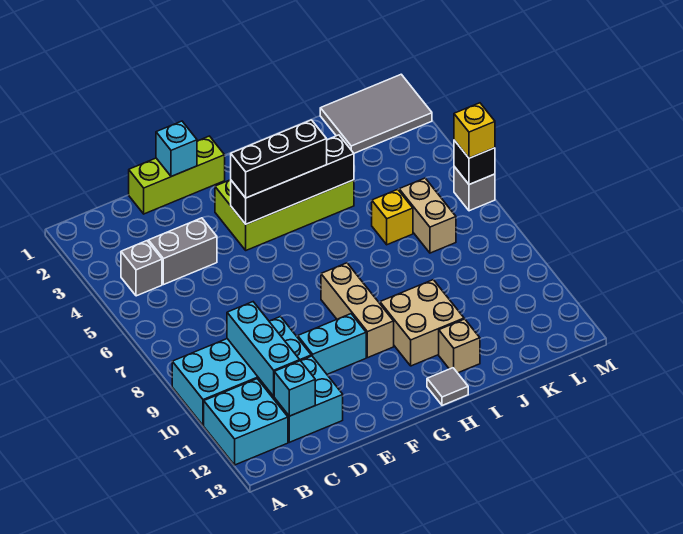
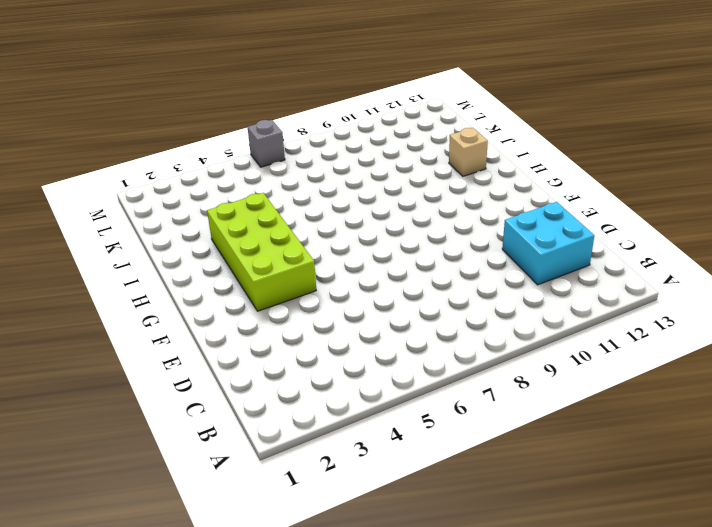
none -> cyan brick A9:D10 level 1
none -> cyan brick A11:B12 level 1
none -> grey brick B4 level 1

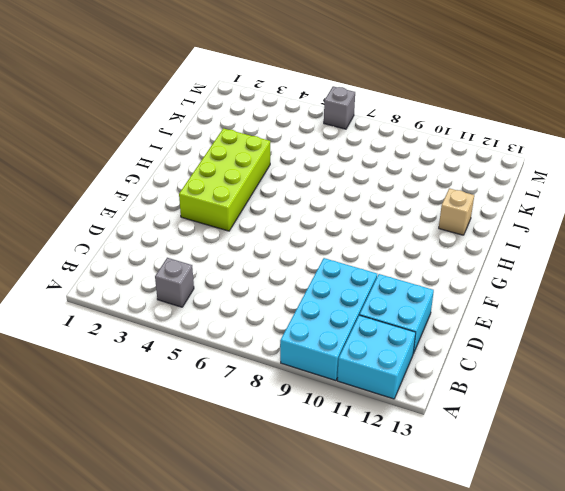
none -> grey brick C4:D4 level 1
none -> lime brick D1:F1 level 1
none -> cyan brick E10:F10 level 1

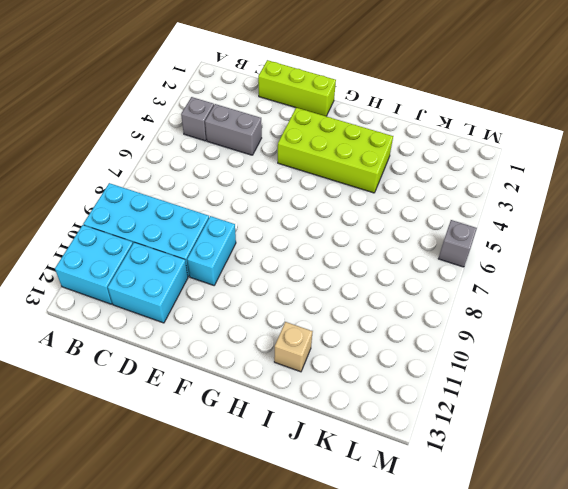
cyan brick E9:E10 level 1 -> cyan brick E10:F10 level 1
none -> tan brick G8:G10 level 1
none -> tan brick H10:I11 level 1
none -> grey tile H13 level 1

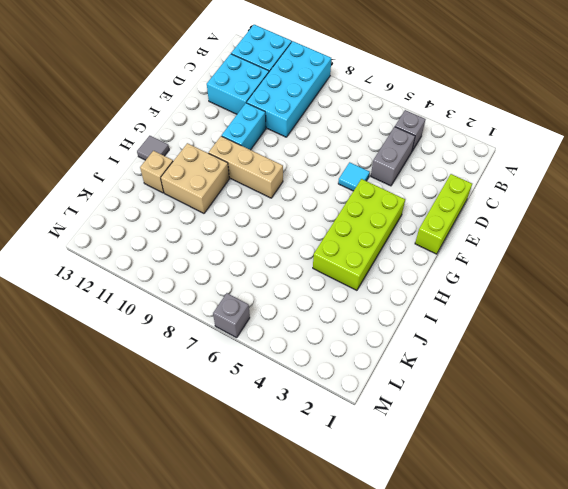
cyan tile E5 level 1 -> none
none -> yellow brick J6 level 1
none -> grey tile K1:M2 level 1
none -> tan brick K6:K7 level 1

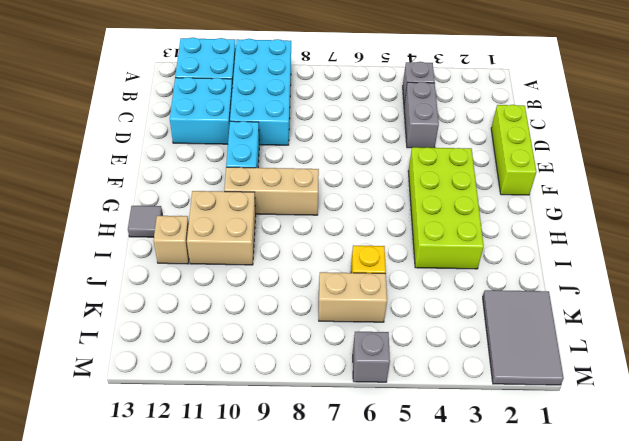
none -> cyan brick C9:C11 level 2
none -> cyan brick C12 level 2
none -> cyan brick E1 level 2

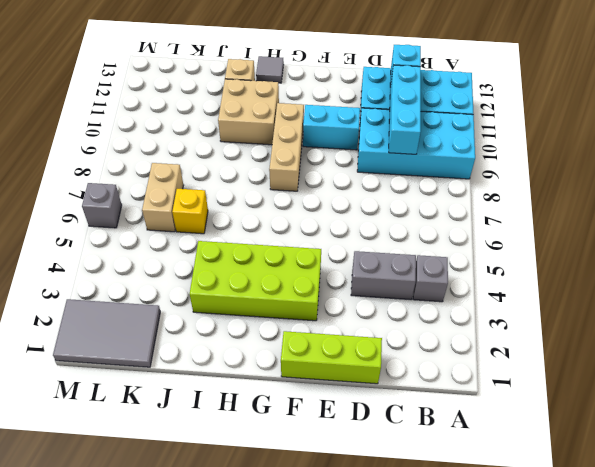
none -> cyan brick E1 level 2
none -> black brick F4:I4 level 2
none -> black brick M6 level 2

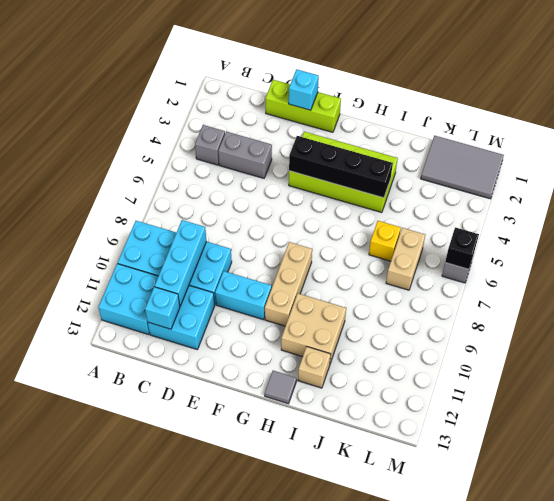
none -> black brick F4:H4 level 3
none -> yellow brick M6 level 3

